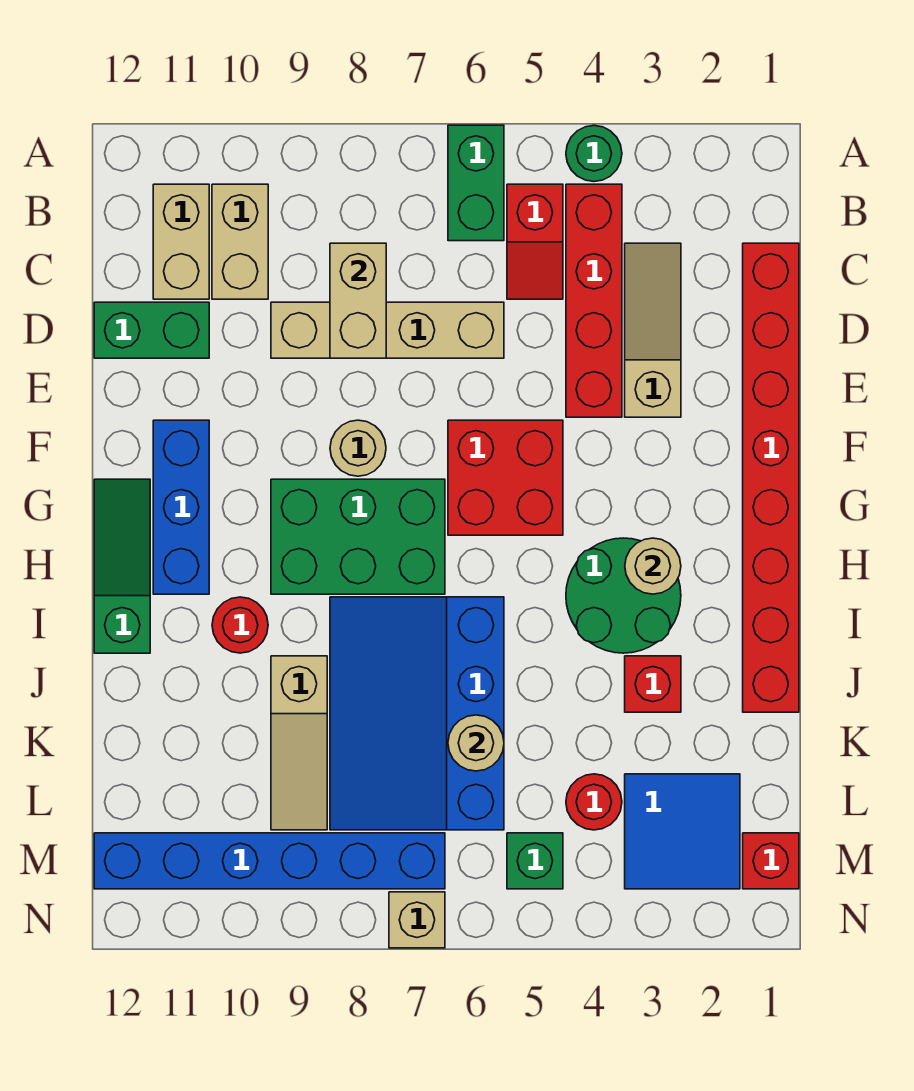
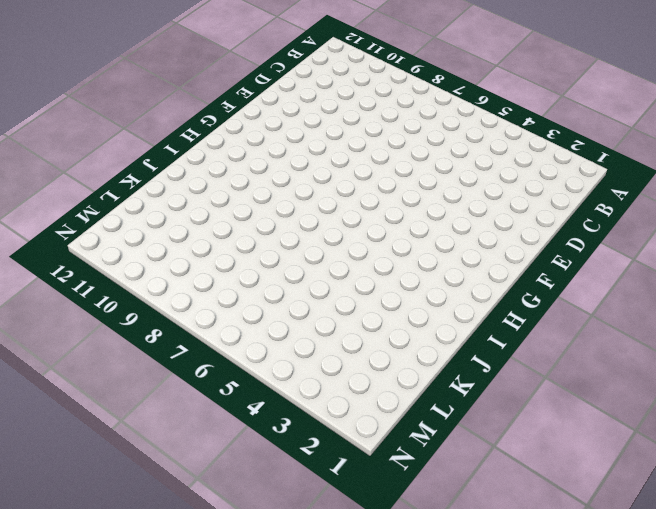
none -> green round brick A4 level 1
none -> green brick A6:B6 level 1
none -> red brick B4:E4 level 1

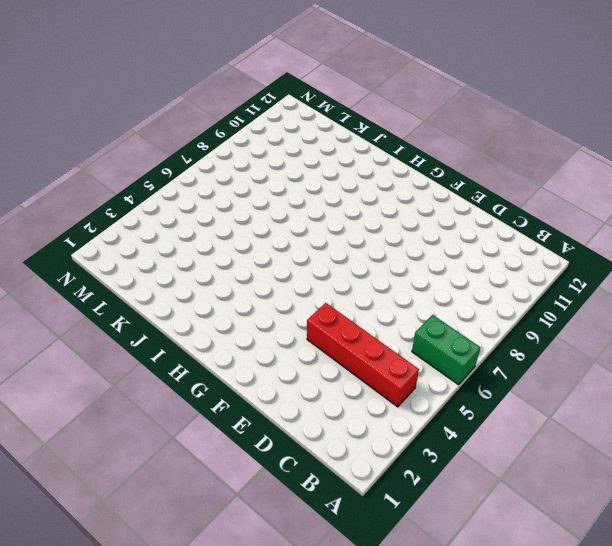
none -> green round brick A4 level 1
none -> red slope B5:C5 level 1 top B
none -> tan brick B10:C10 level 1

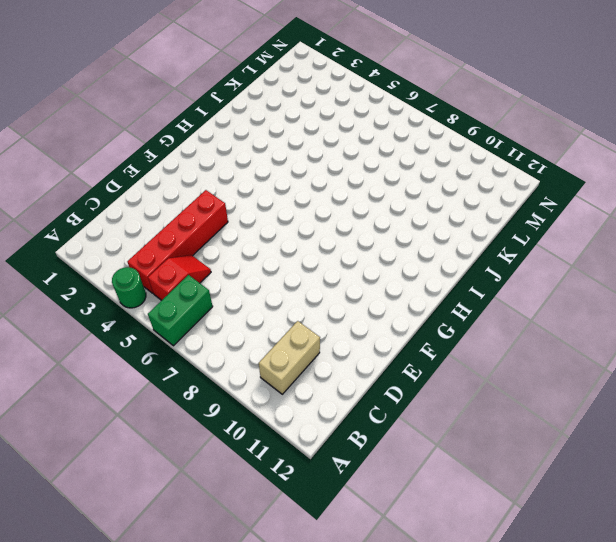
none -> tan brick B11:C11 level 1
none -> red brick C1:J1 level 1
none -> tan slope C3:E3 level 1 top E

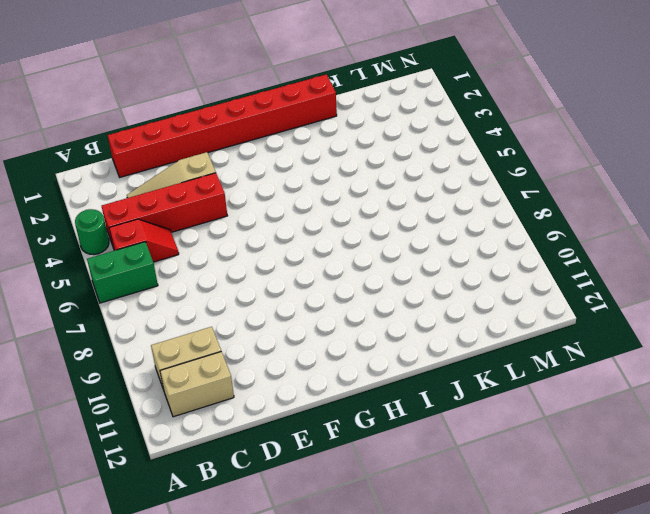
none -> tan brick D6:D9 level 1
none -> green brick D11:D12 level 1
none -> red brick F5:G6 level 1

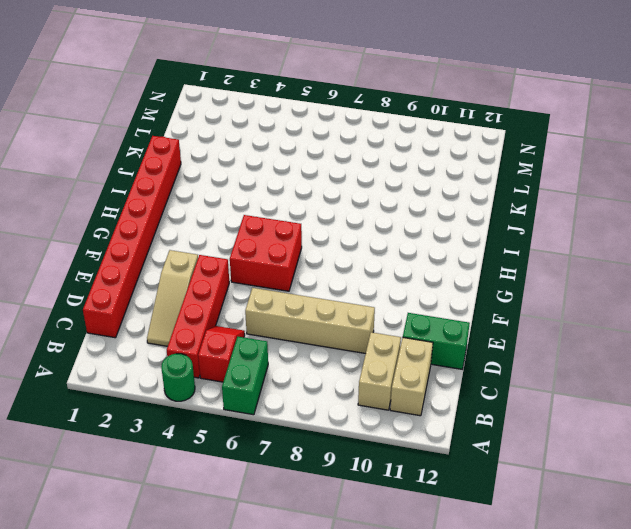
none -> tan round brick F8 level 1
none -> blue brick F11:H11 level 1
none -> green brick G7:H9 level 1

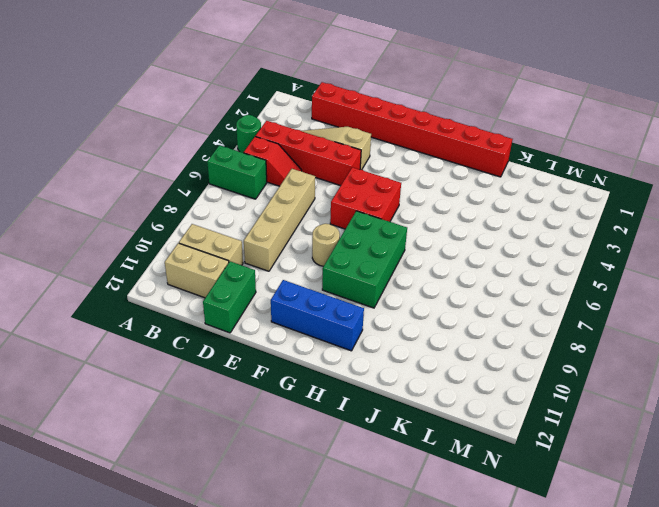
none -> green slope G12:I12 level 1 top I
none -> green round brick H3:I4 level 1
none -> blue slope I6:L8 level 1 top 6

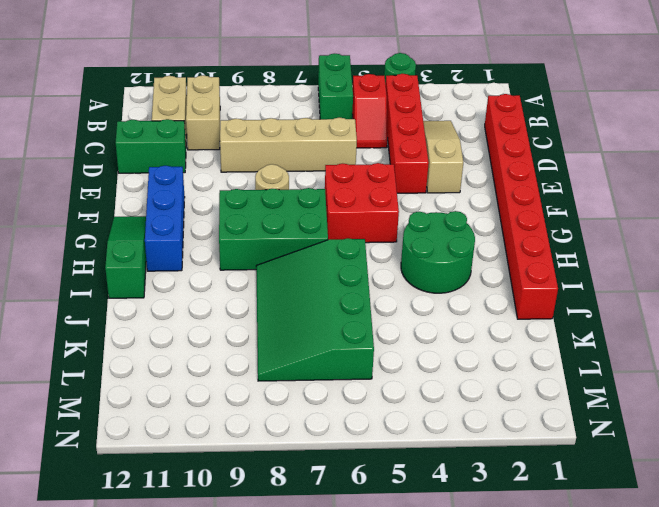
green slope I6:L8 level 1 top 6 -> blue slope I6:L8 level 1 top 6
none -> red round brick I10 level 1
none -> red brick J3 level 1
none -> tan slope J9:L9 level 1 top J

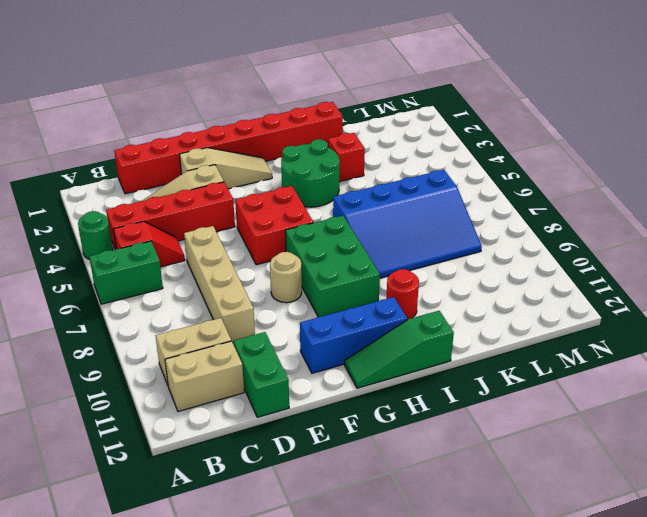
tan slope E2:G2 level 1 top E -> tan slope J9:L9 level 1 top J
none -> blue tile L2:M3 level 1
none -> red round brick L4 level 1
none -> red brick M1 level 1

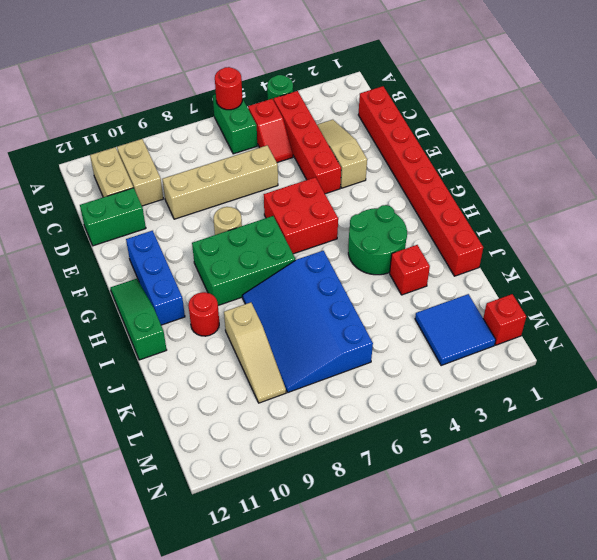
red round brick A6 level 2 -> red round brick L4 level 1
none -> green brick M5 level 1
none -> blue brick M7:M12 level 1
none -> tan brick N7 level 1

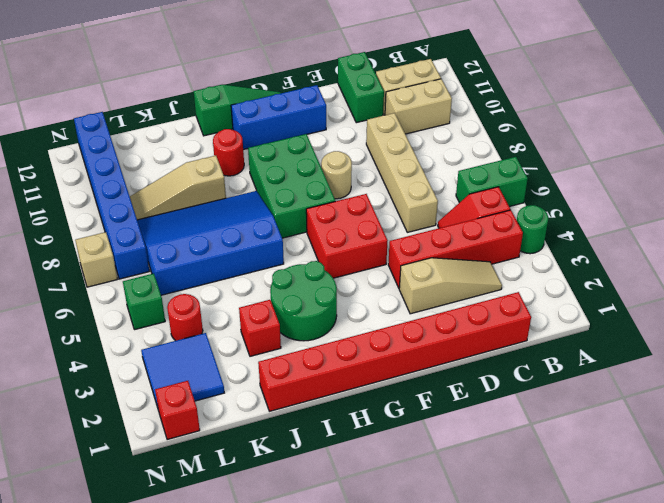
none -> tan brick C8:D8 level 2
none -> tan round brick H3 level 2
none -> tan round brick K6 level 2

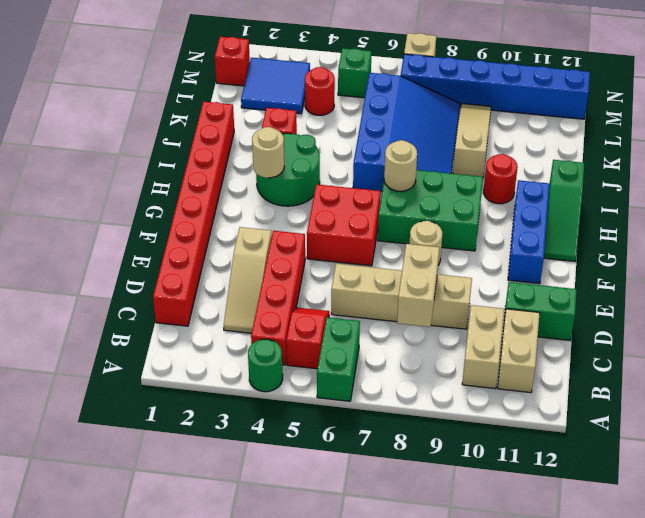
tan round brick H7 level 2 -> tan round brick K6 level 2

